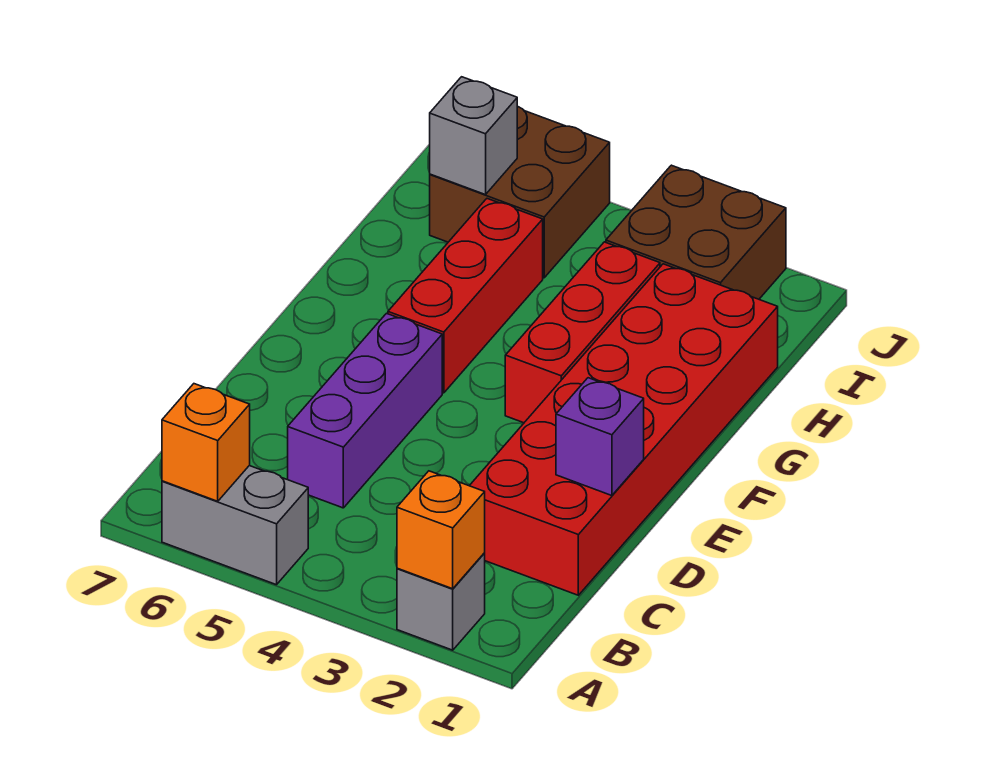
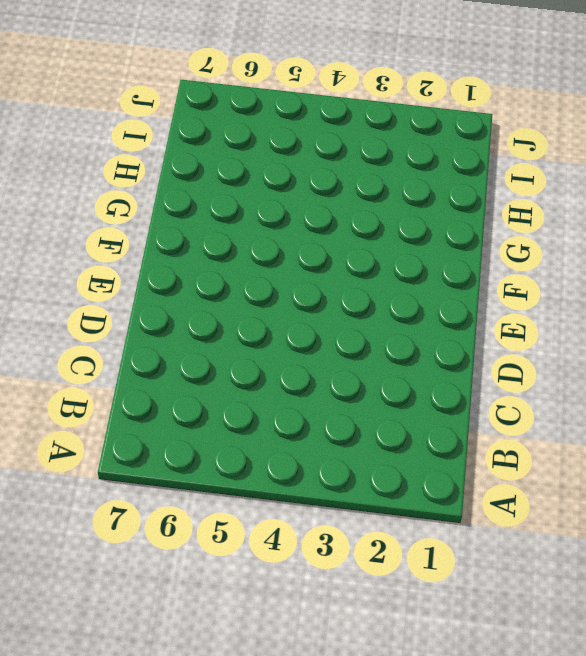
none -> grey brick A2 level 1
none -> grey brick A5:A6 level 1
none -> red brick C1:H2 level 1

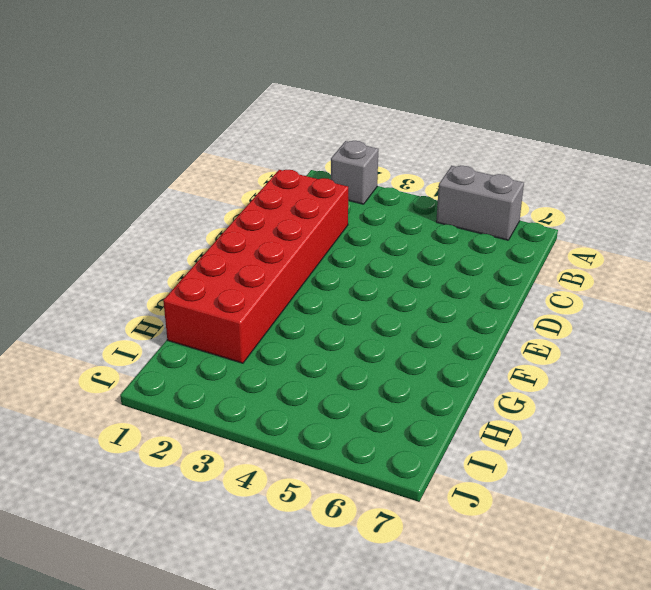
none -> purple brick C5:E5 level 1
none -> red brick F3:H3 level 1
none -> red brick F5:H5 level 1

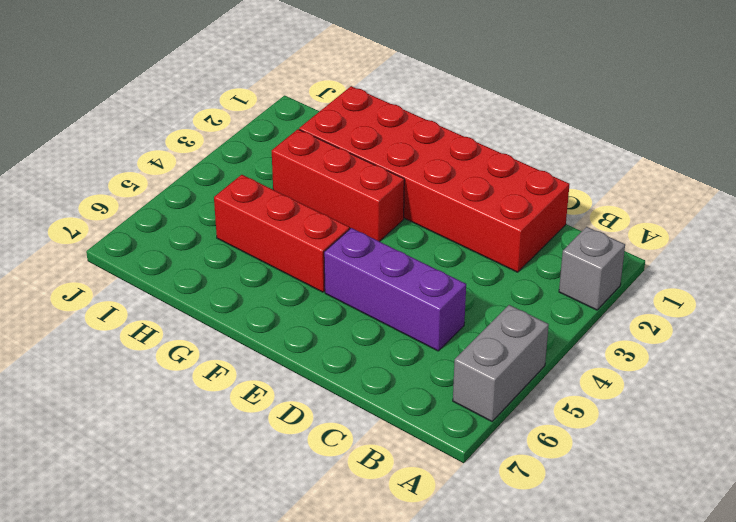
none -> brown brick I2:J3 level 1
none -> brown brick I5:J6 level 1
none -> orange brick A2 level 2

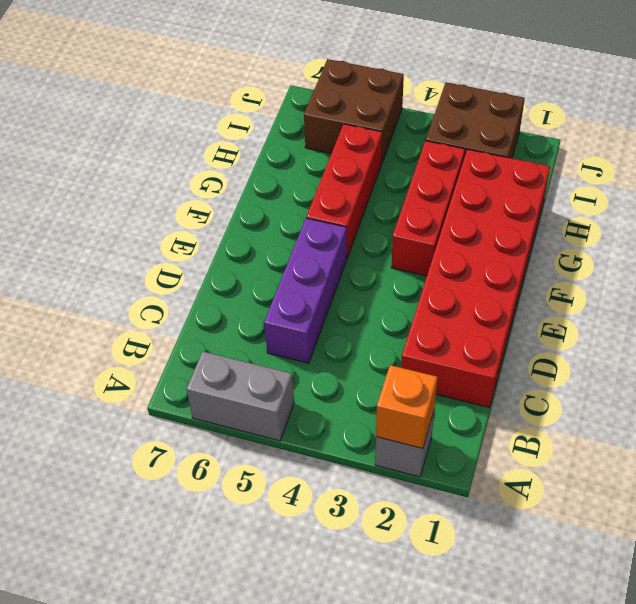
none -> orange brick A6 level 2
none -> purple brick D1 level 2
none -> grey brick I6 level 2

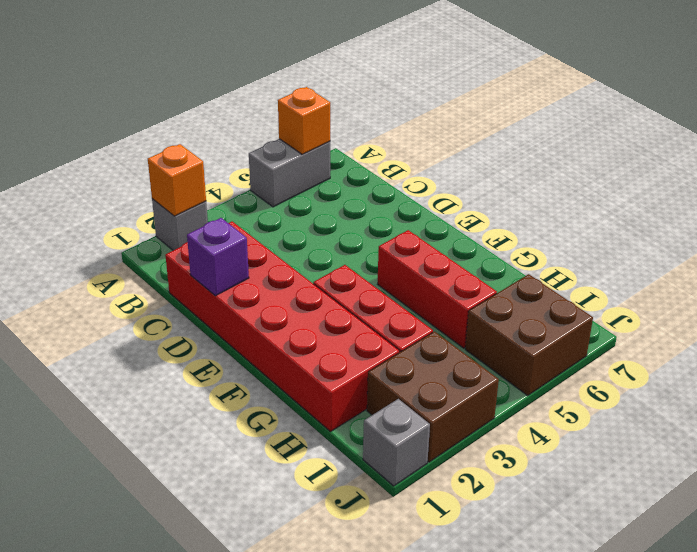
grey brick J1 level 1 -> grey brick I6 level 2
none -> purple brick C5:E5 level 1

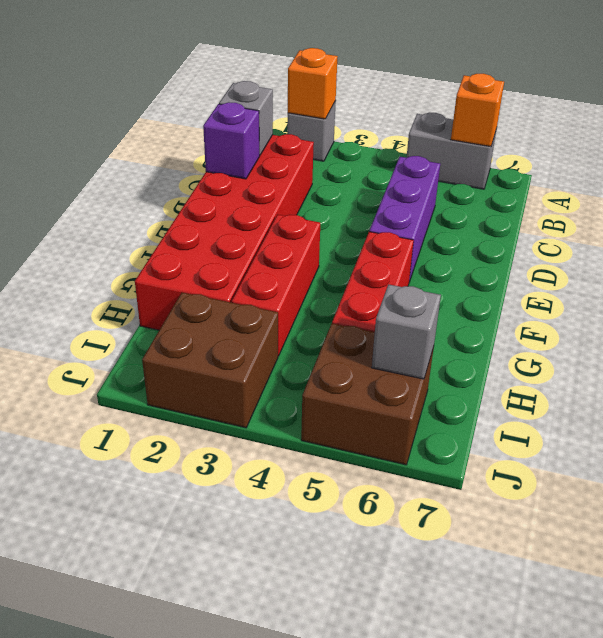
grey brick C1 level 2 -> none

